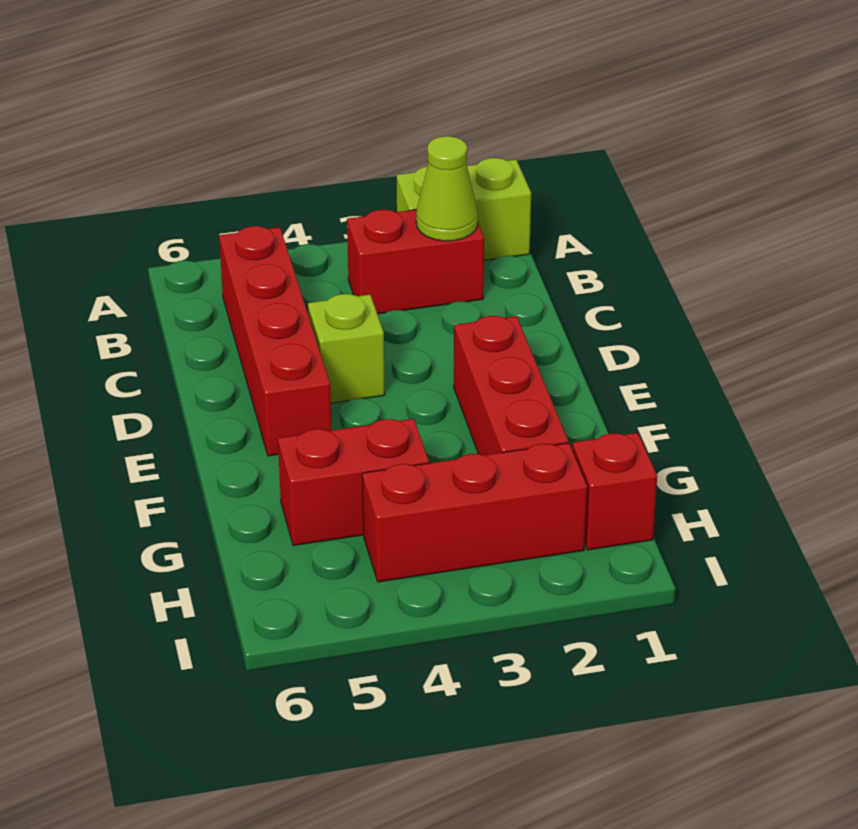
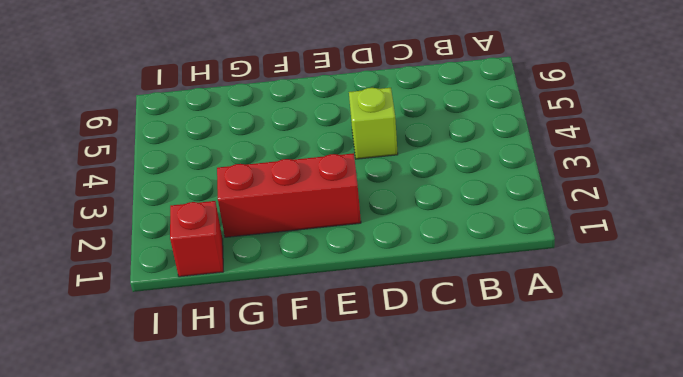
none -> lime brick A1:A2 level 1
none -> red brick B2:B3 level 1

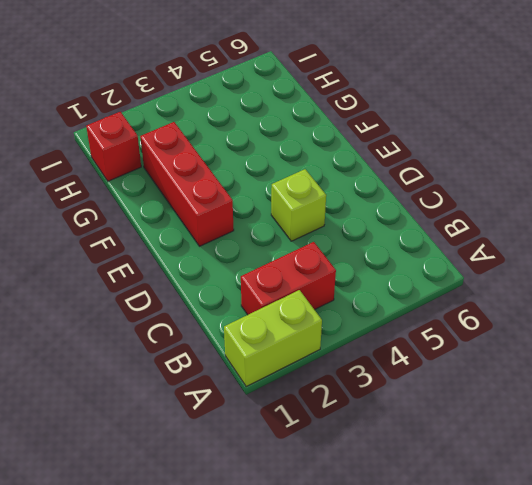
none -> red brick B5:E5 level 1
none -> red brick G4:G5 level 1

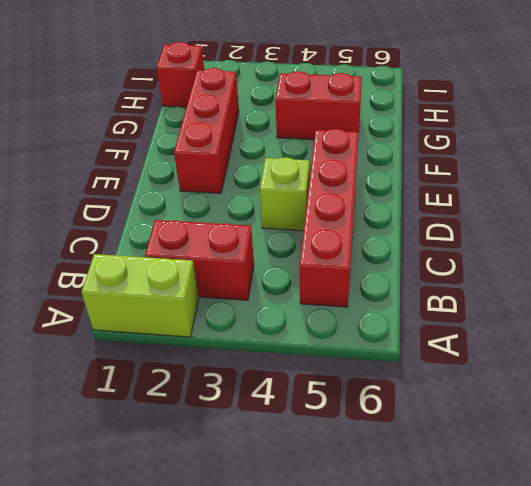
none -> red brick H2:H4 level 1
none -> lime cone B2 level 2

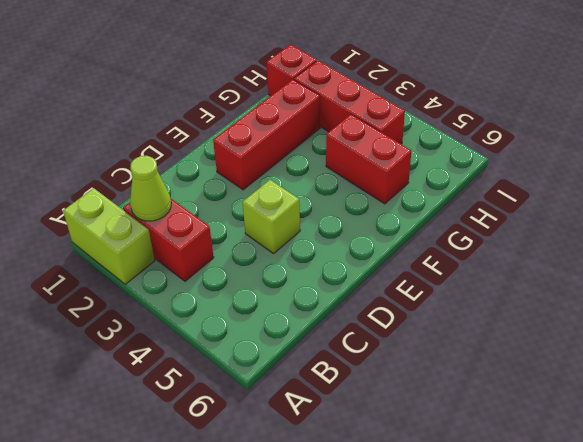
none -> red brick B5:E5 level 1

